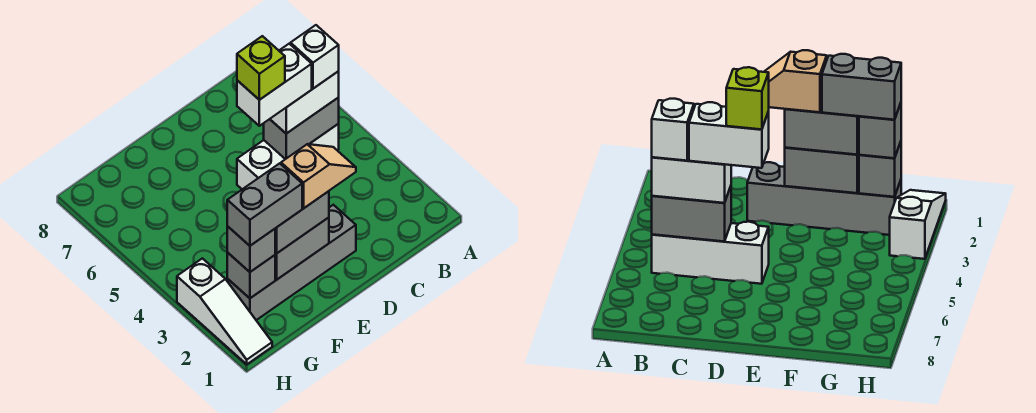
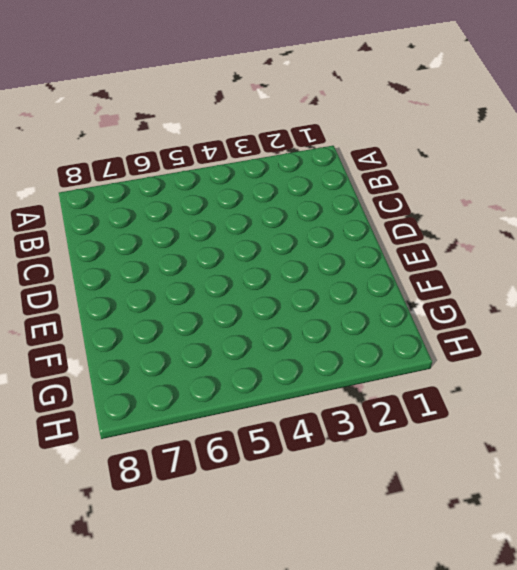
none -> white brick B5:D5 level 1
none -> grey brick D2:G2 level 1
none -> white slope H1:H3 level 1 top 3

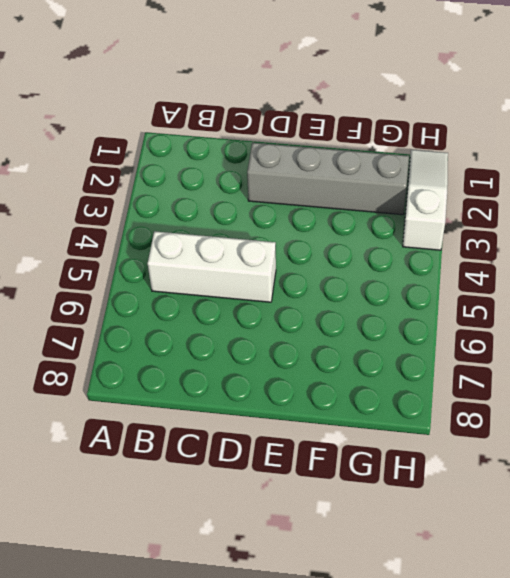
none -> grey brick B5:C5 level 2
none -> grey brick E2:F2 level 2
none -> grey brick G2 level 2

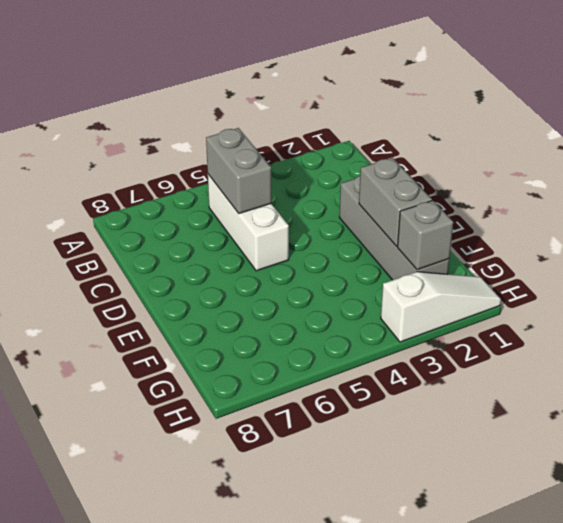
none -> white brick B5:C5 level 3
none -> grey brick E2:F2 level 3
none -> grey brick G2 level 3

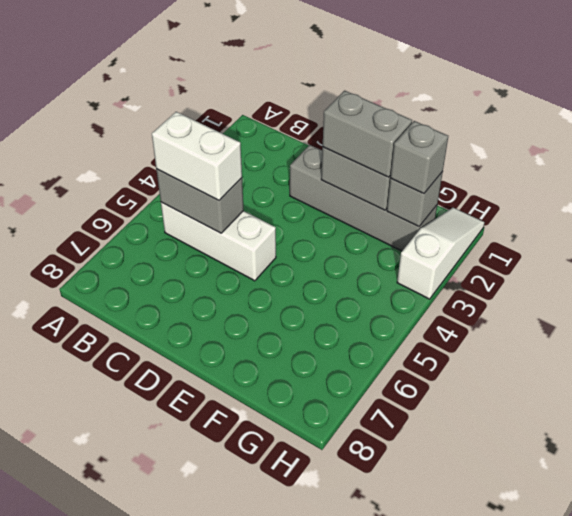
none -> white brick B5 level 4
none -> white brick C5:D5 level 4
none -> tan slope D2:E2 level 4 top E

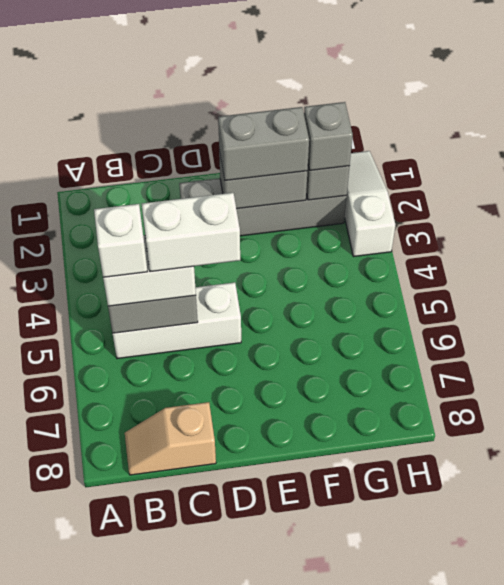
tan slope B8:C8 level 1 top C -> tan slope D2:E2 level 4 top E
none -> grey brick F2:G2 level 4
none -> lime brick D5 level 5

